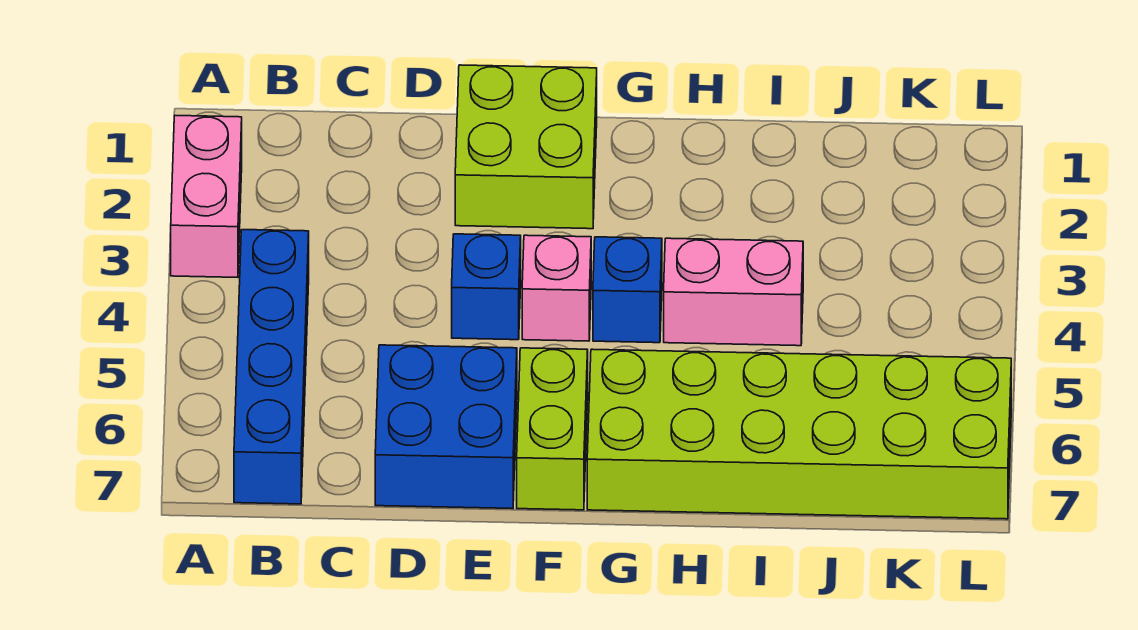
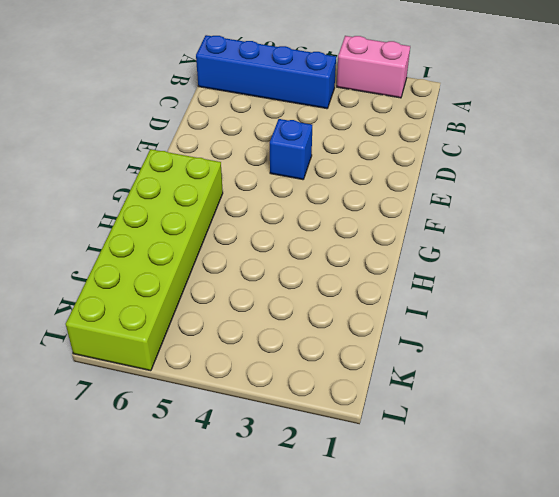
none -> blue brick D6:E7 level 1
none -> lime brick E1:F2 level 1

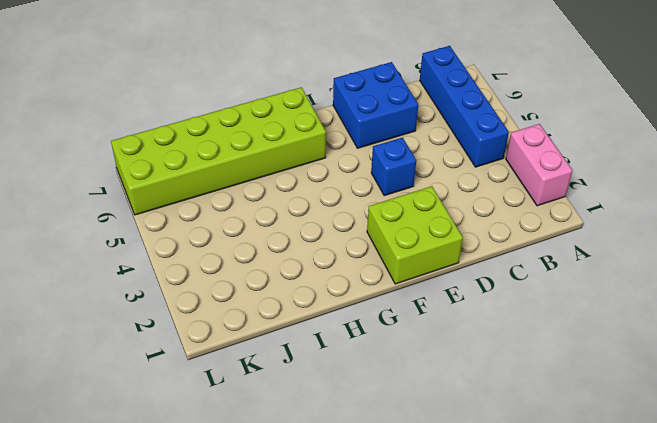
none -> pink brick F4 level 1
none -> lime brick F6:F7 level 1

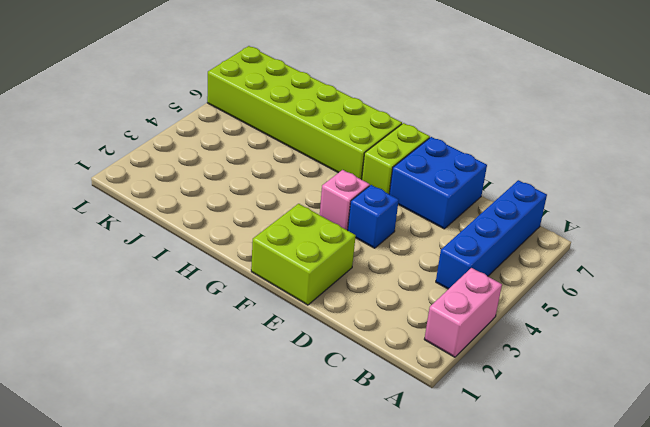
none -> blue brick G4 level 1
none -> pink brick H4:I4 level 1

